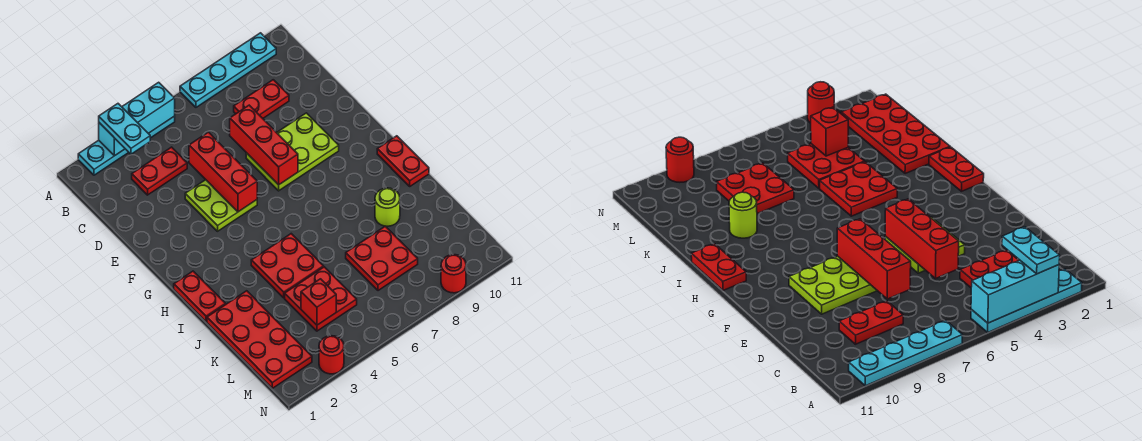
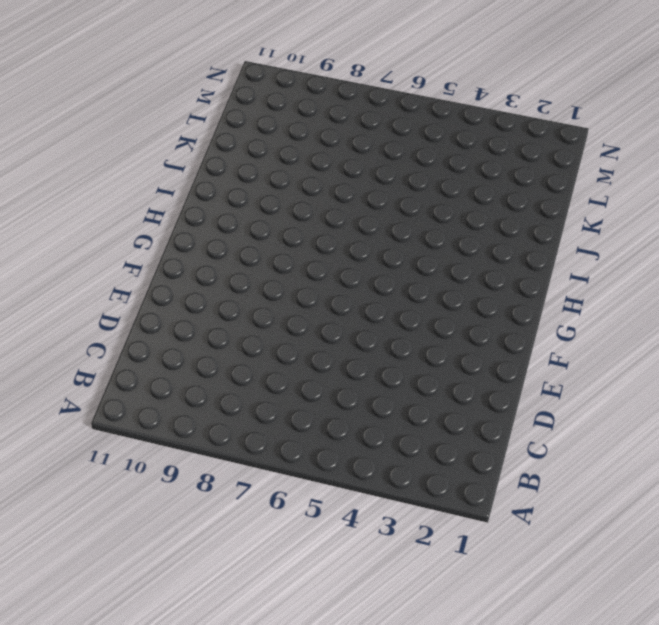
none -> cyan plate A2:A5 level 1
none -> cyan plate A7:A10 level 1
none -> red plate C3:C4 level 1

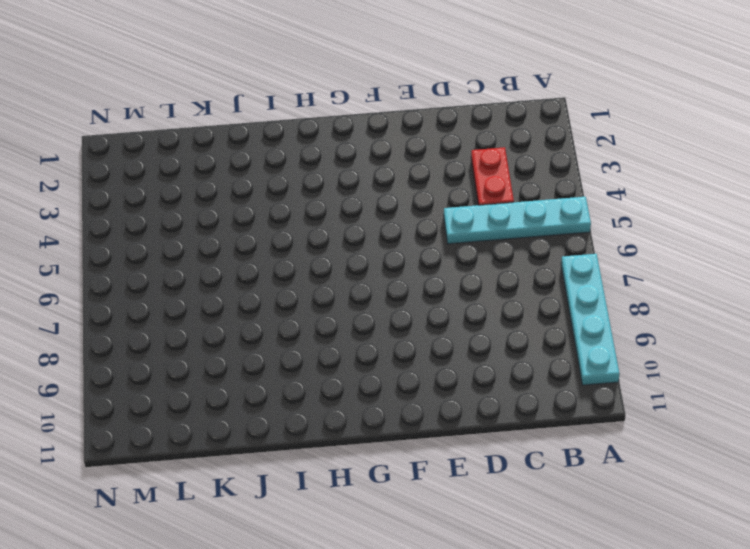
cyan plate A5:D5 level 1 -> cyan plate A2:A5 level 1
none -> red plate C8:C9 level 1
none -> lime plate E4:F5 level 1
none -> lime plate E7:F9 level 1

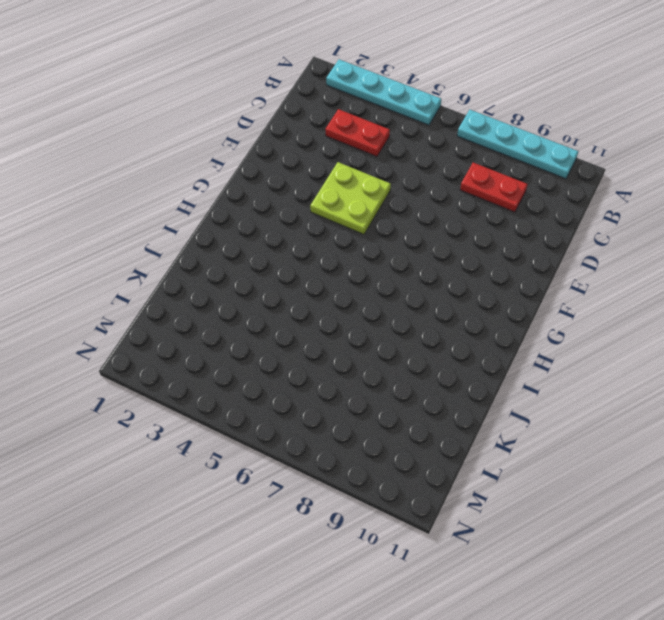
none -> lime plate E7:F9 level 1
none -> red plate H1:I1 level 1
none -> red plate H11:I11 level 1

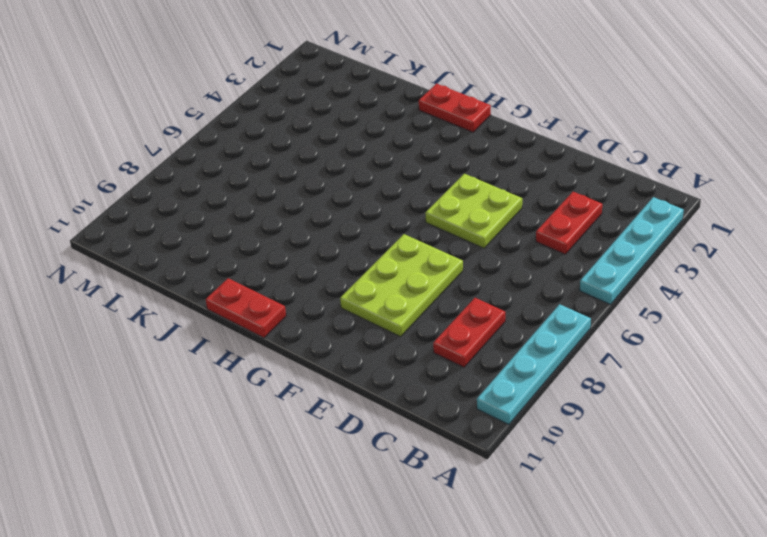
none -> red plate I4:J5 level 1
none -> red plate J1:M2 level 1
none -> lime round brick J9 level 1

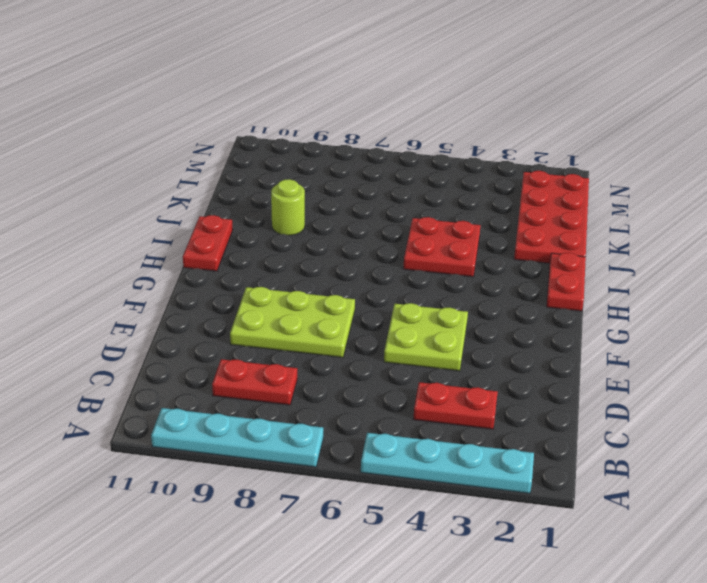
none -> red plate K4:L5 level 1
none -> red plate K7:L8 level 1
none -> red round brick N3 level 1

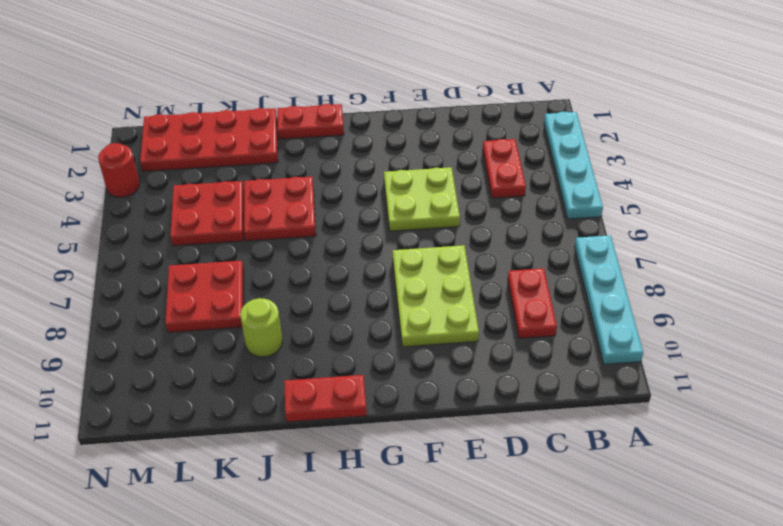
none -> red round brick N9 level 1
none -> cyan brick A3:A5 level 2
none -> red brick D5:F5 level 2

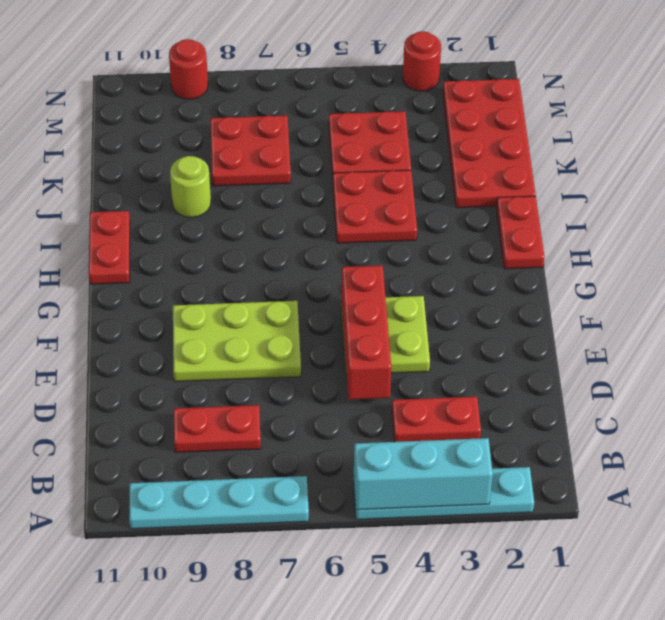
none -> red brick D7:F7 level 2
none -> red brick L4 level 2
none -> cyan plate A3:B3 level 3

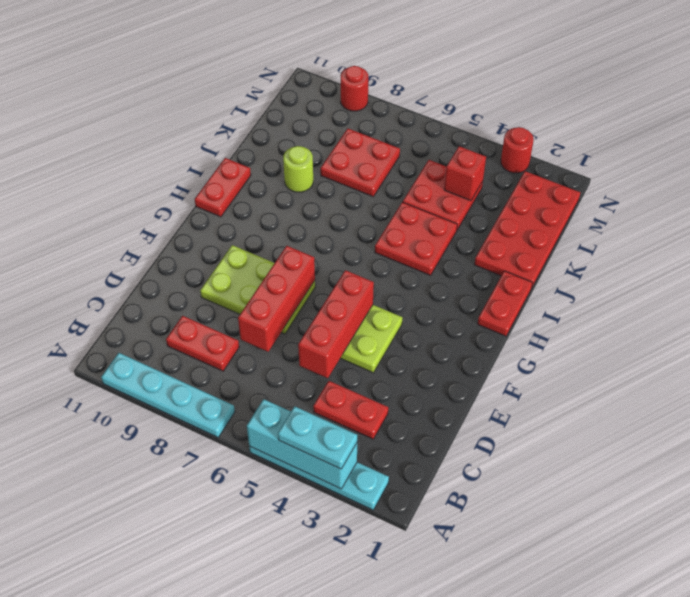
cyan plate A3:A4 level 3 -> cyan plate A3:B3 level 3

